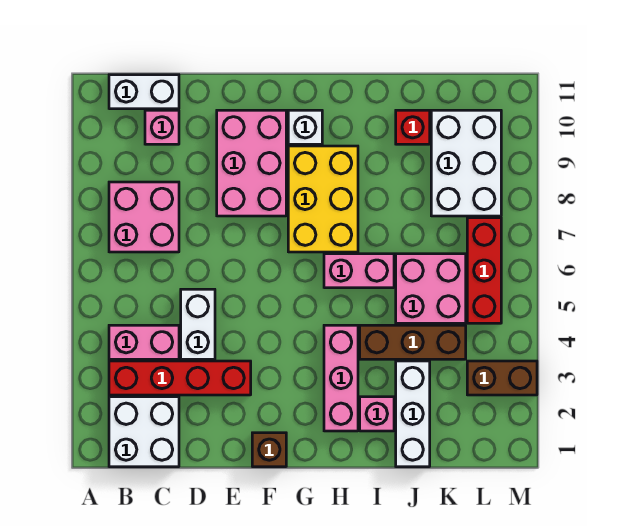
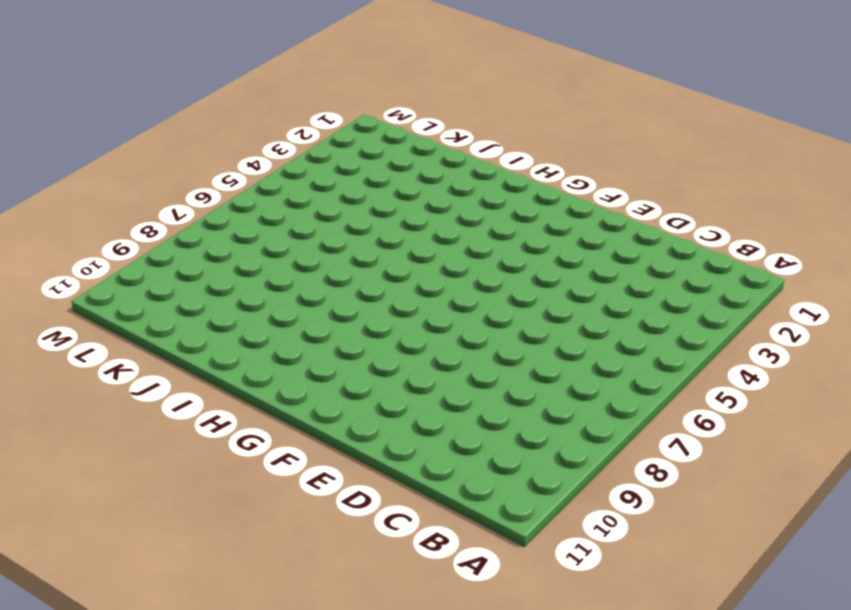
none -> white brick B1:C2 level 1
none -> red brick B3:E3 level 1
none -> pink brick B4:C4 level 1

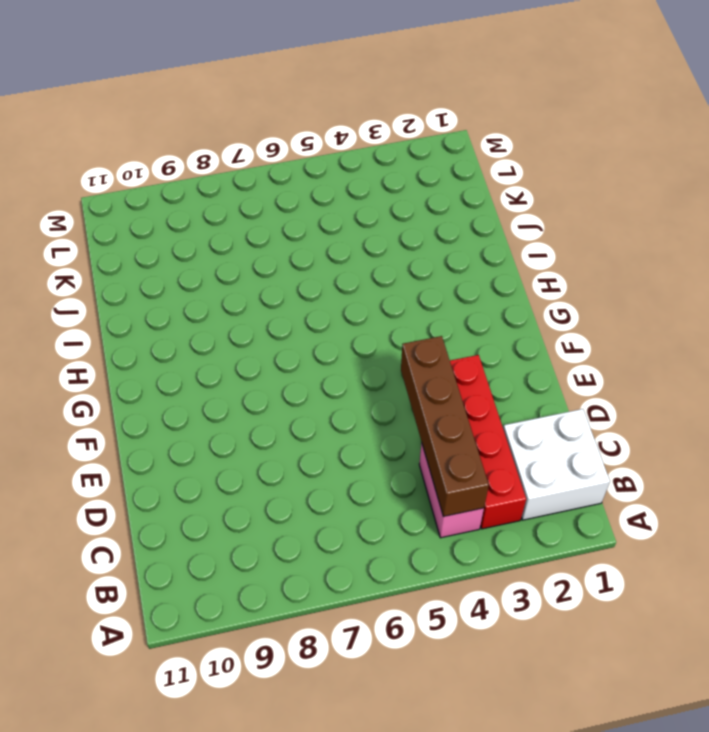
brown brick B4:E4 level 2 -> none
none -> pink brick B7:C8 level 1
none -> white brick B11:C11 level 1
none -> pink brick C10 level 1

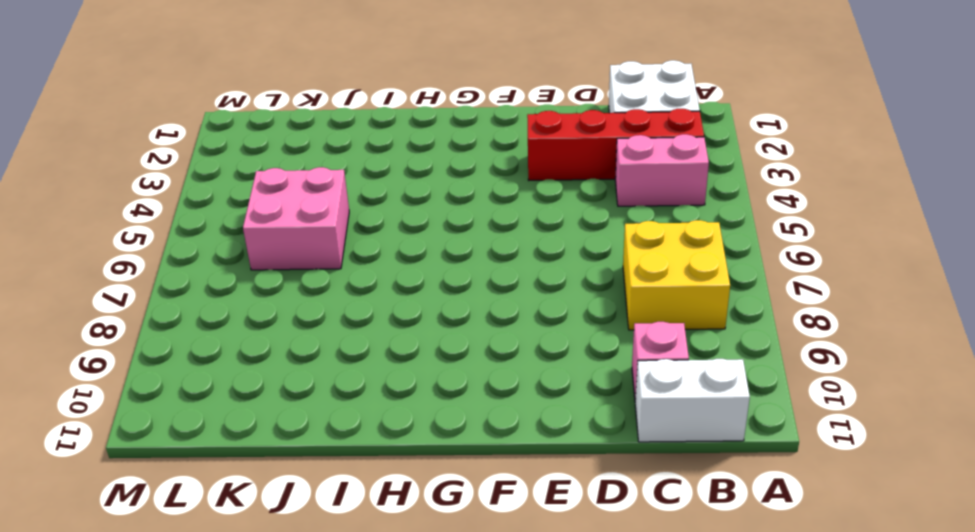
yellow brick B7:C8 level 1 -> pink brick B7:C8 level 1
none -> white brick D4:D5 level 1
none -> pink brick E8:F10 level 1
none -> brown brick F1 level 1

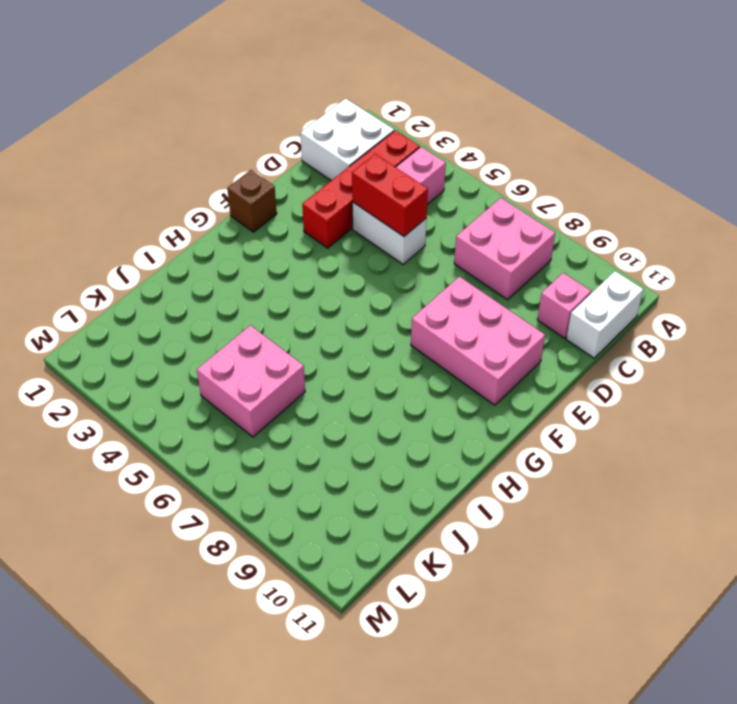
red brick D4:D5 level 2 -> none
none -> yellow brick G7:H9 level 1
none -> white brick G10 level 1
none -> pink brick H2:H4 level 1

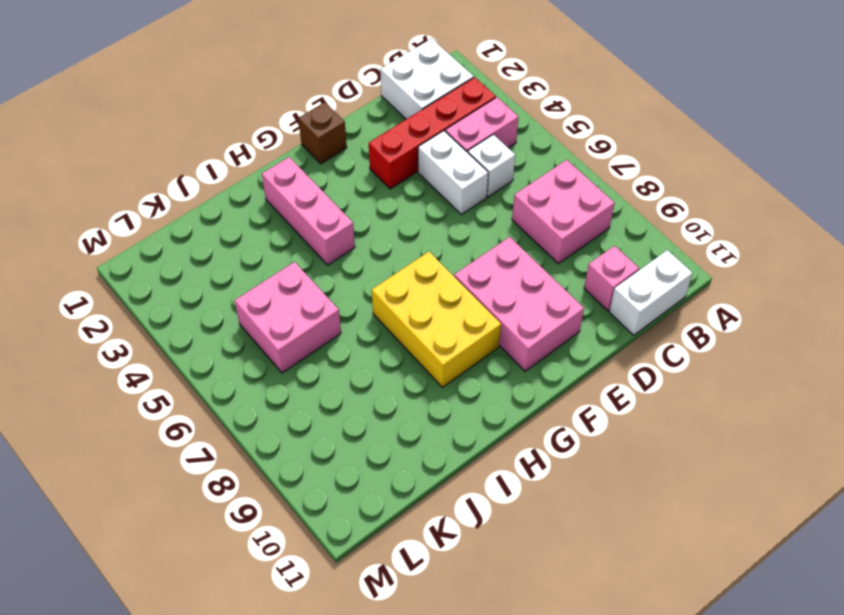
white brick C5 level 1 -> white brick G10 level 1
none -> pink brick H6:I6 level 1
none -> pink brick I2 level 1
none -> brown brick I4:K4 level 1

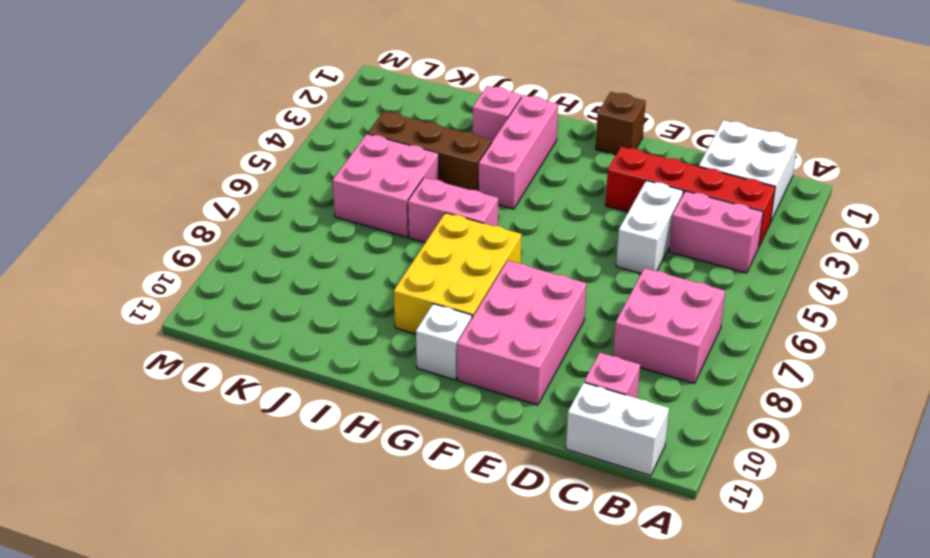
none -> white brick J1:J3 level 1
none -> red brick J10 level 1
none -> white brick K8:L10 level 1

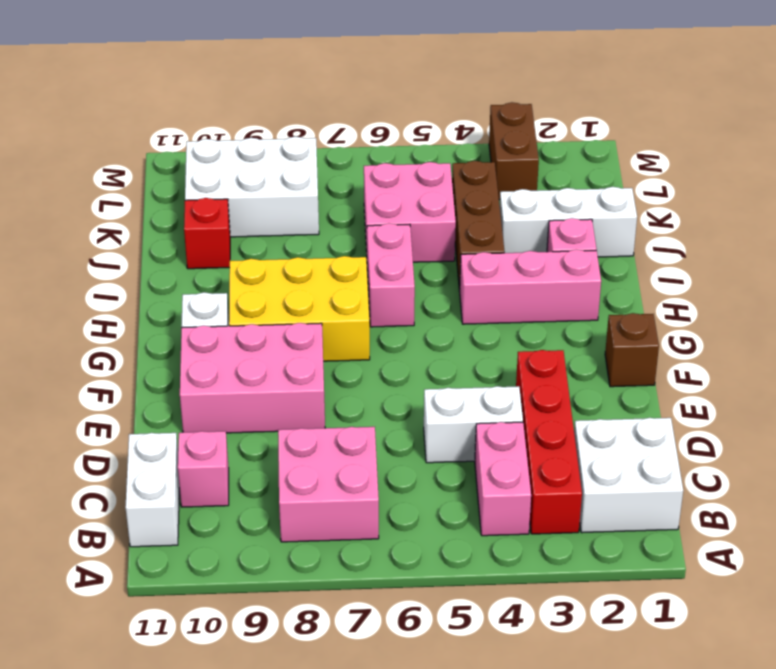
none -> red brick L5:L7 level 1

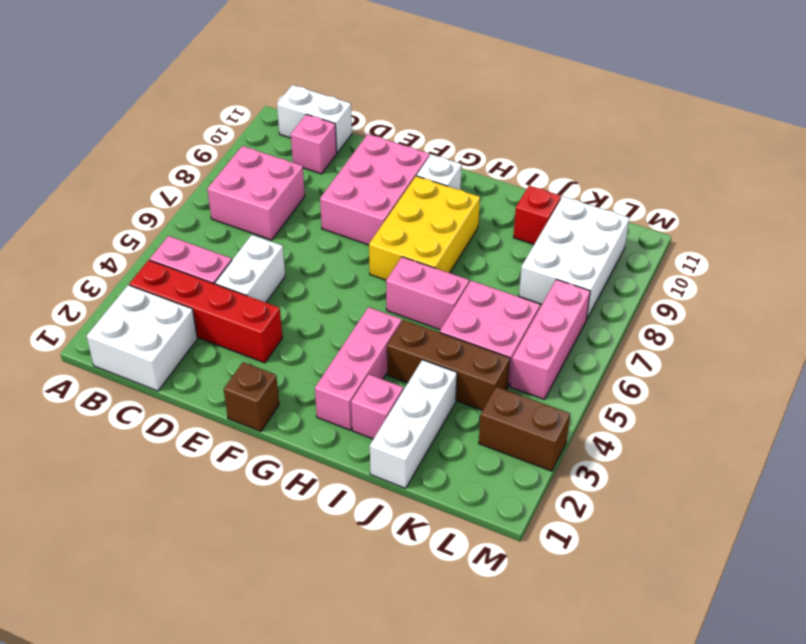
pink brick L5:L7 level 1 -> red brick L5:L7 level 1

